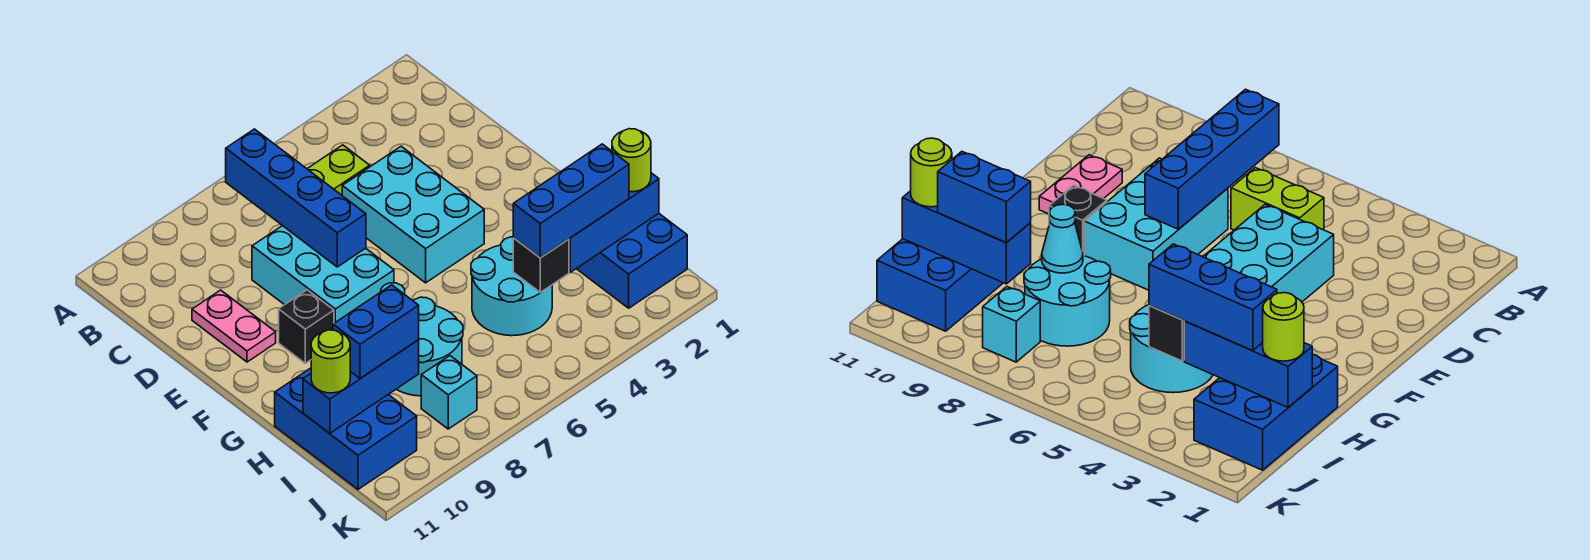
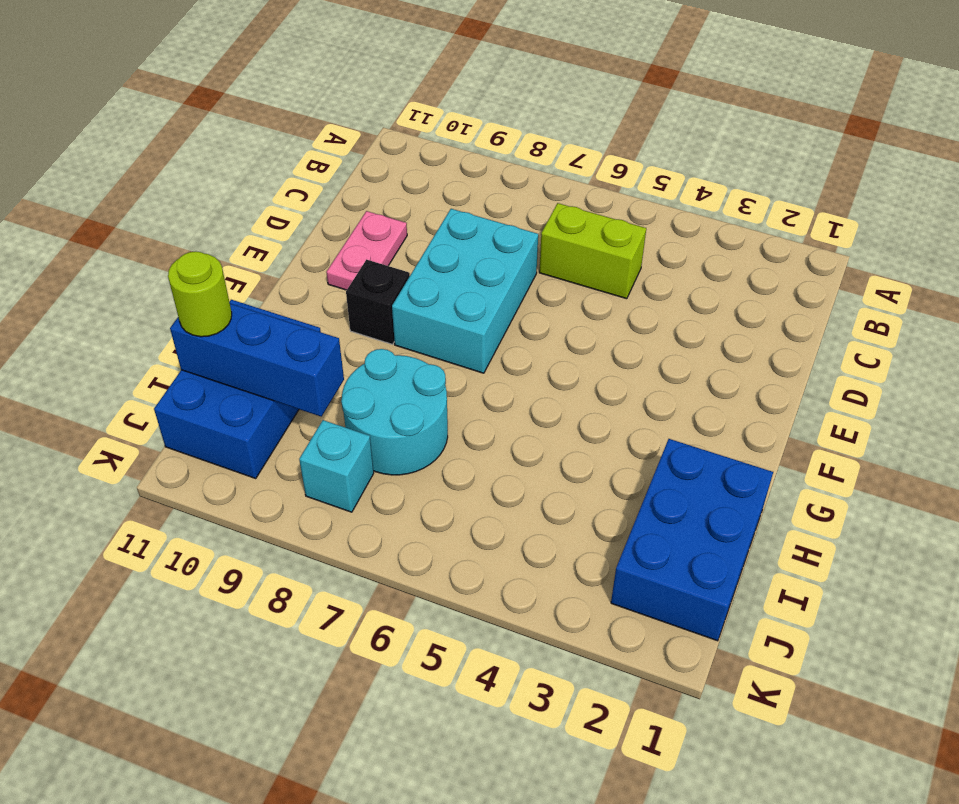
none -> cyan brick D4:F5 level 1
none -> cyan round brick H4:I5 level 1
none -> blue brick B7:E7 level 2

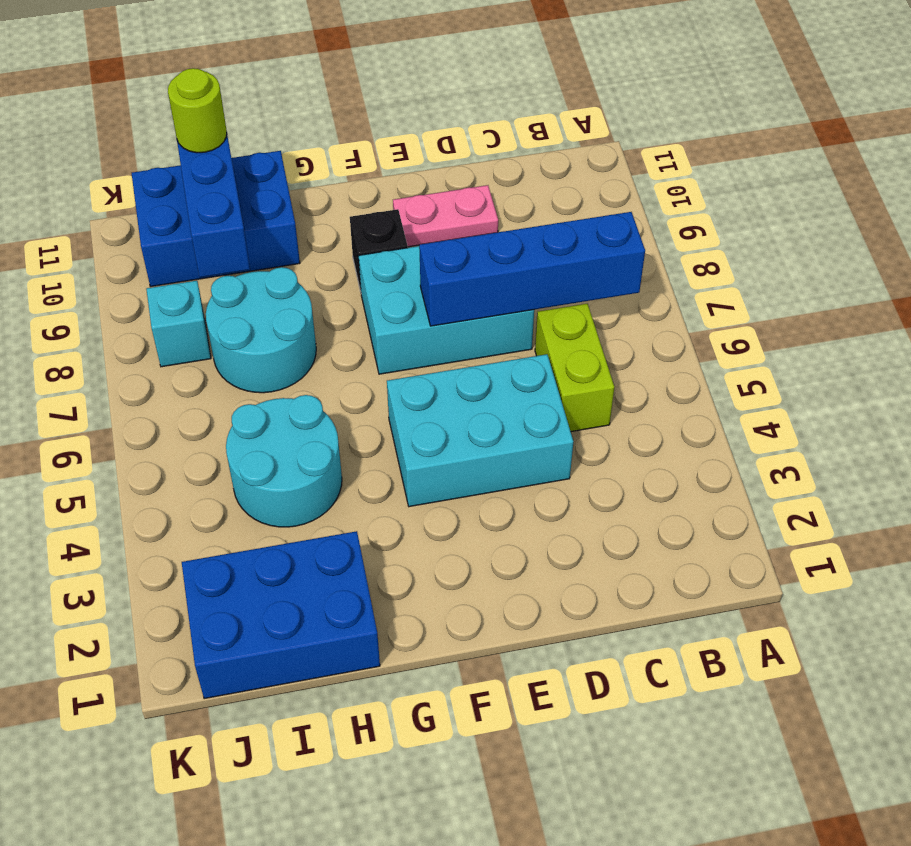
none -> cyan cone H8 level 2
none -> blue brick I1:I3 level 2
none -> black brick I4 level 2

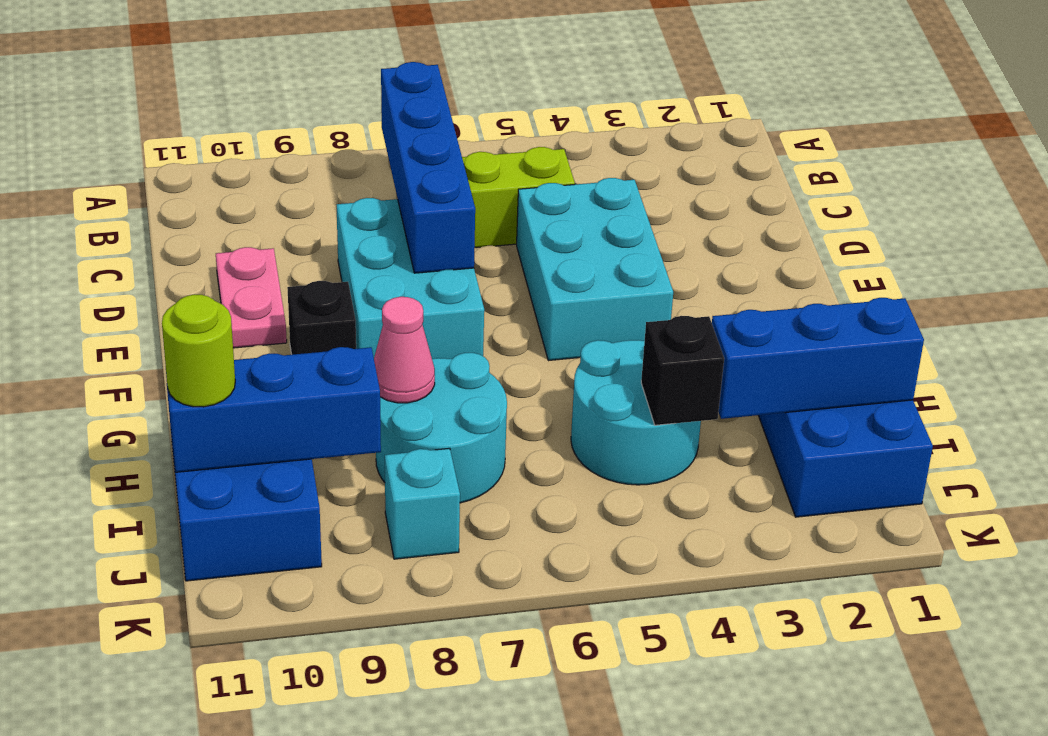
pink cone H8 level 2 -> cyan cone H8 level 2
none -> lime round brick I1 level 3
none -> blue brick I2:I4 level 3
none -> blue brick I9:I10 level 3

